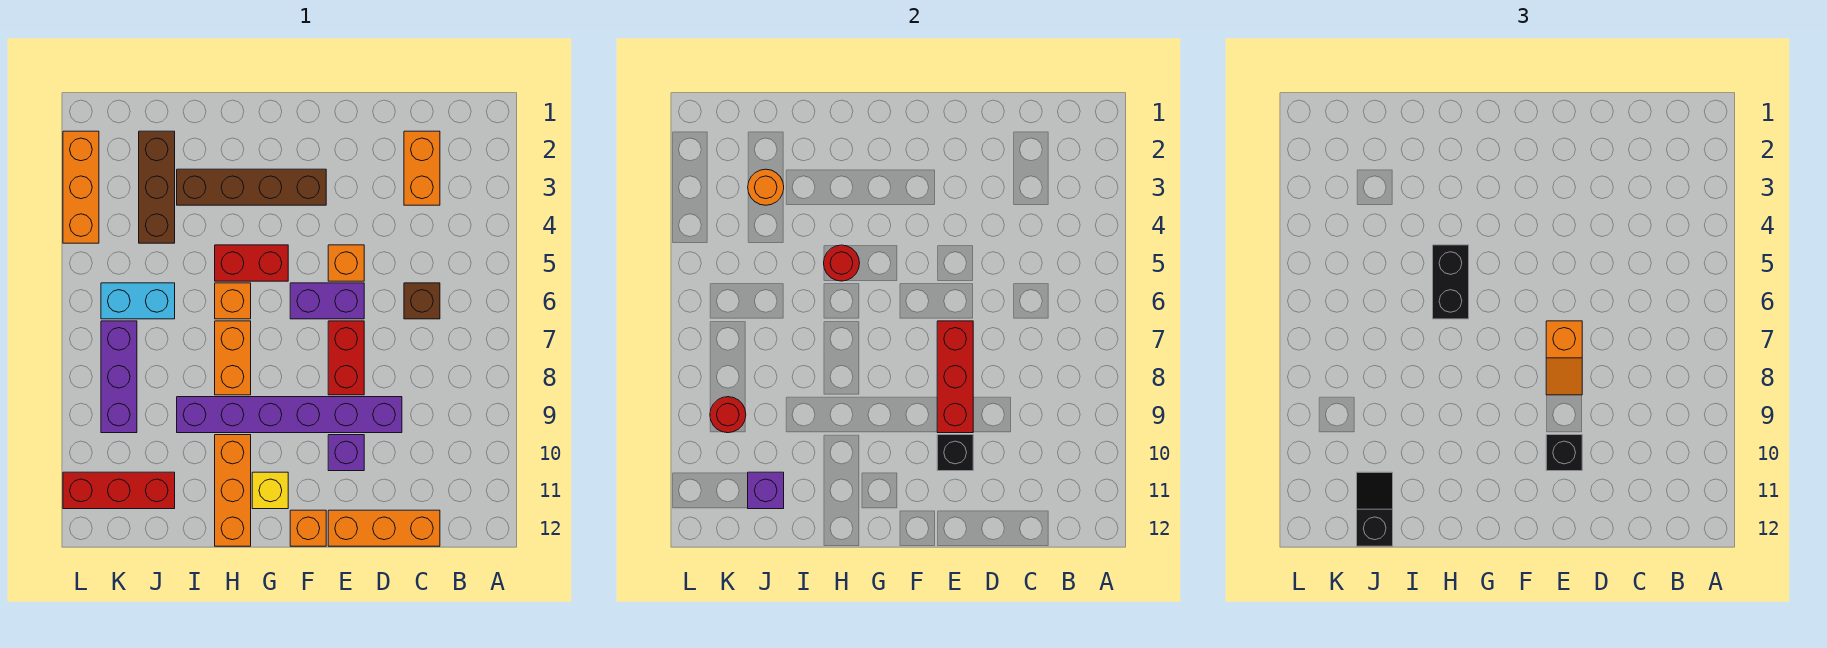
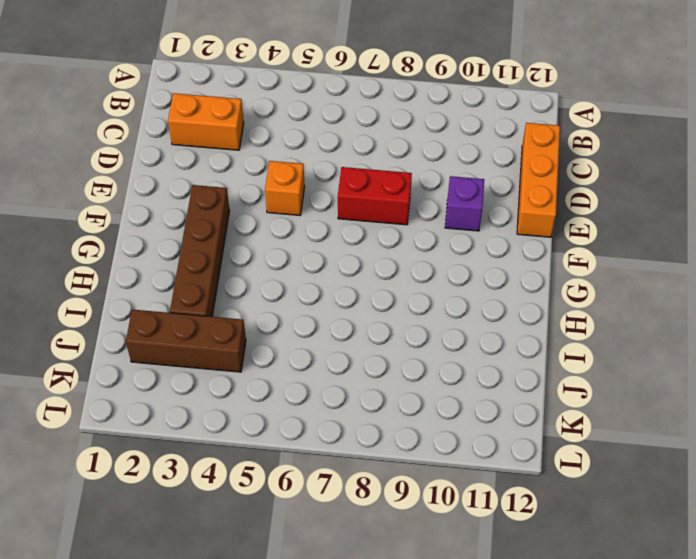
none -> brown brick C6 level 1
none -> purple brick D9:I9 level 1
none -> purple brick E6:F6 level 1
none -> orange brick F12 level 1

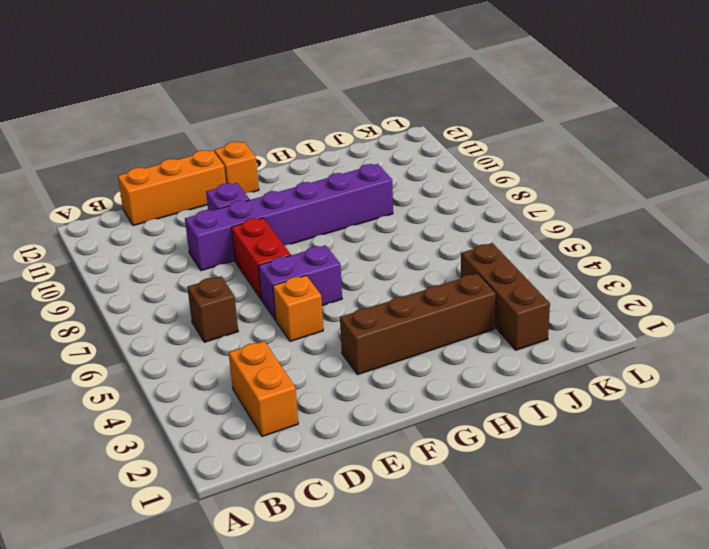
none -> red brick G5:H5 level 1
none -> yellow brick G11 level 1
none -> orange brick H6 level 1
none -> orange brick H7:H8 level 1

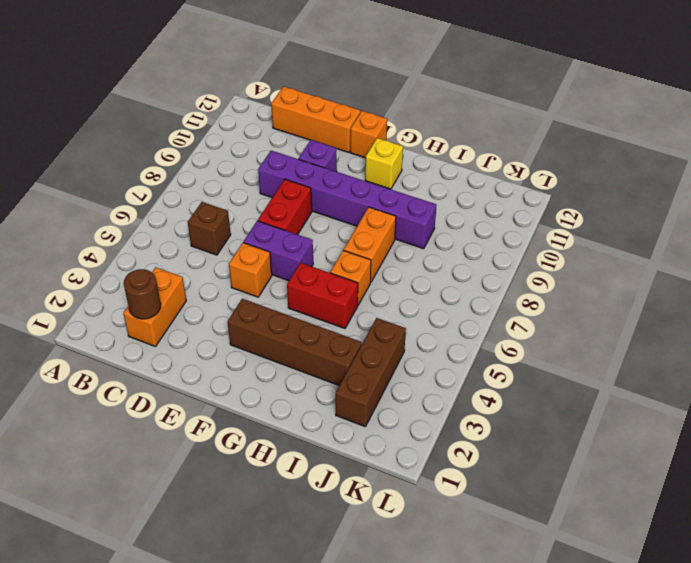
brown round brick C2 level 2 -> none
none -> orange brick H10:H12 level 1
none -> cyan brick J6:K6 level 1
none -> red brick J11:L11 level 1
none -> purple brick K7:K9 level 1

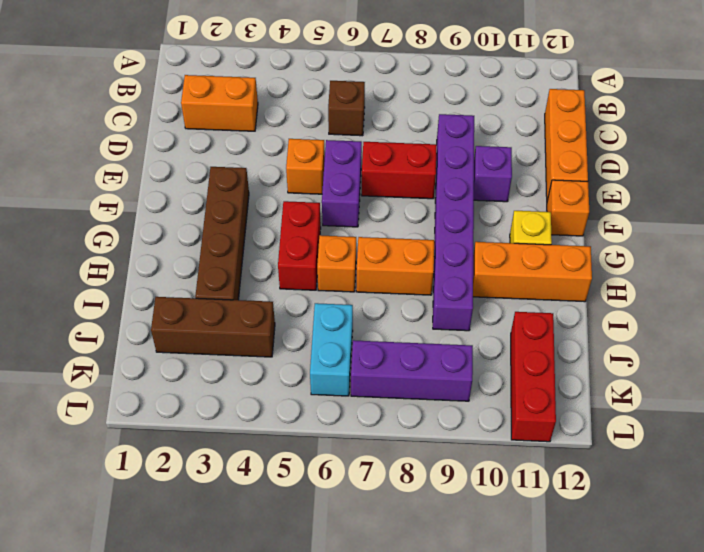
none -> orange brick L2:L4 level 1
none -> red brick E7:E9 level 2
none -> black brick E10 level 2
none -> red round brick H5 level 2

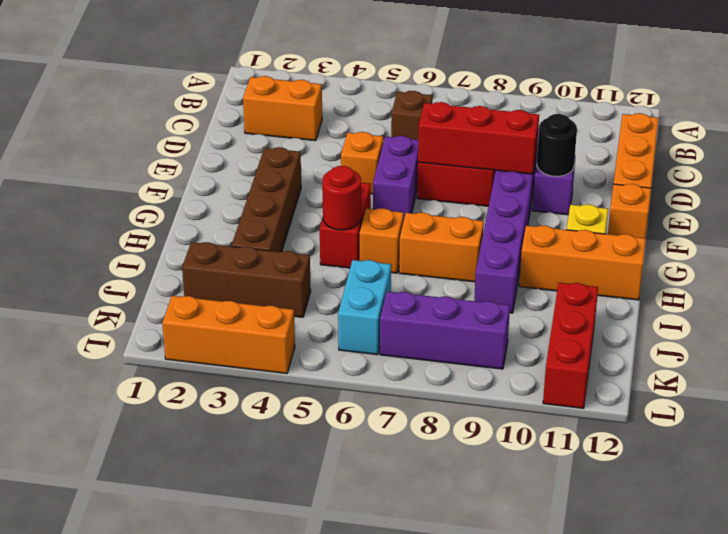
black round brick E10 level 2 -> black brick E10 level 2
none -> orange round brick J3 level 2
none -> purple brick J11 level 2
none -> red round brick K9 level 2
none -> orange slope E7:E8 level 3 top 7

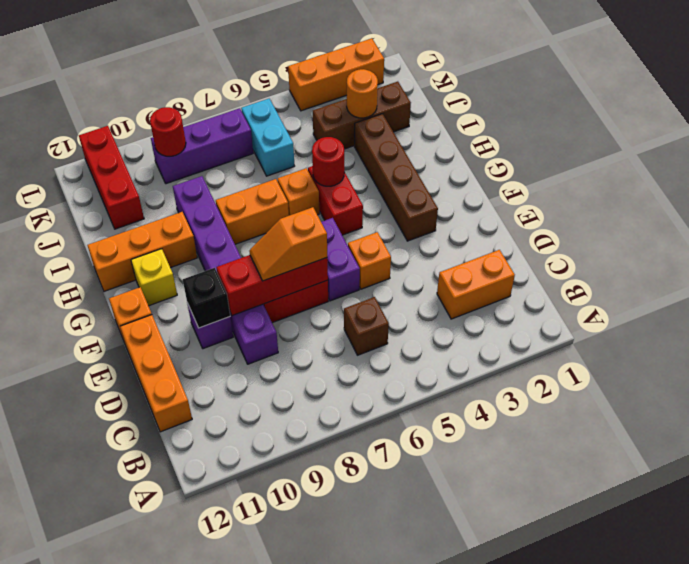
none -> purple brick J11 level 2
none -> black brick E10 level 3
none -> black brick H5:H6 level 3
none -> black slope J11:J12 level 3 top 12

